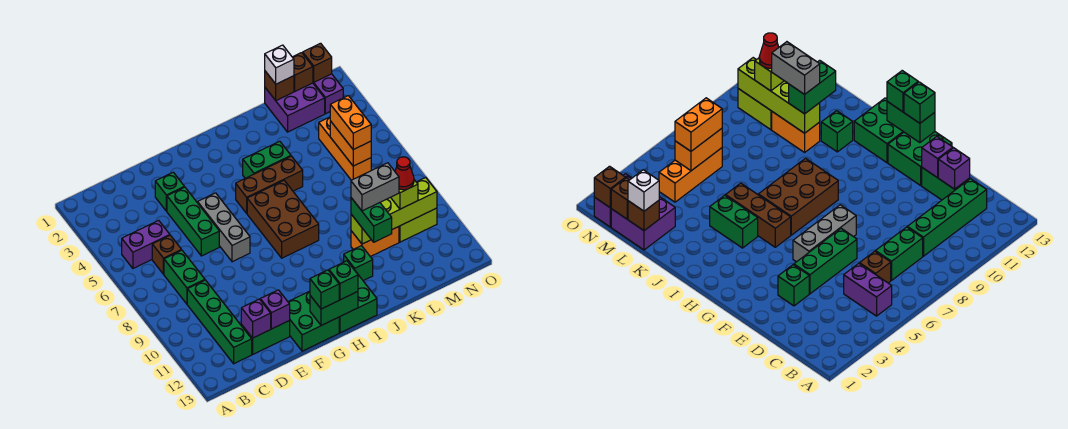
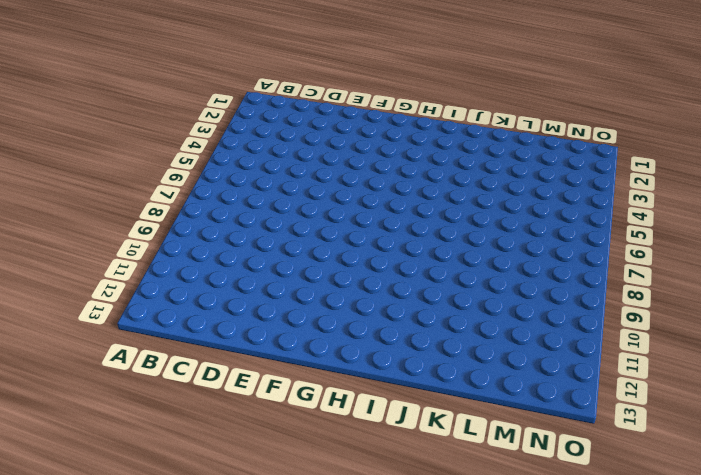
none -> purple brick B5:C5 level 1
none -> brown brick C6 level 1
none -> green brick C7:C8 level 1
none -> green brick C9:C12 level 1

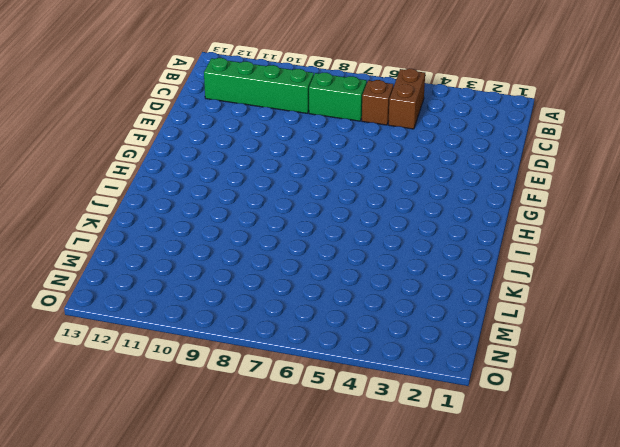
brown brick B5:C5 level 1 -> purple brick B5:C5 level 1
none -> green brick D12:E12 level 1
none -> green brick E3 level 1
none -> green brick E4:E6 level 1
none -> grey brick F5:F7 level 1

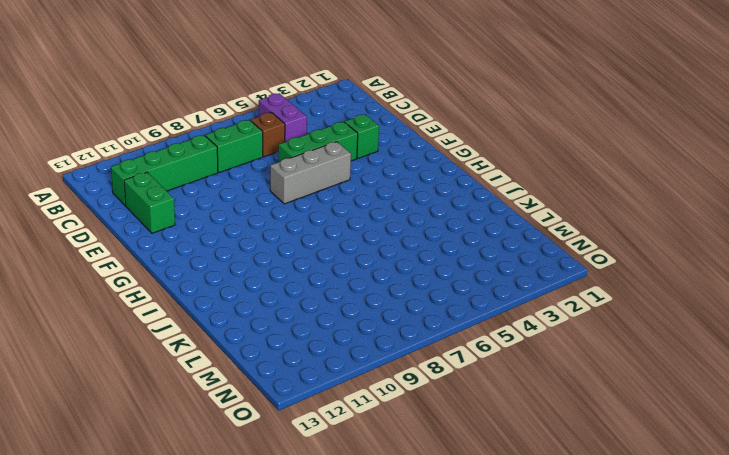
none -> green brick F12:G13 level 1
none -> brown brick H5:J5 level 1
none -> brown brick H6:I8 level 1
none -> green brick H12:I13 level 1

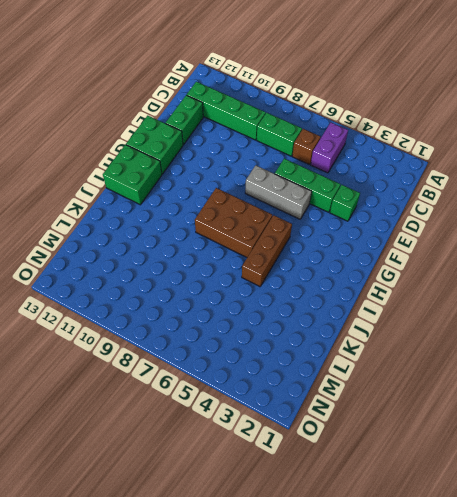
none -> green brick I4:J4 level 1
none -> green brick J11 level 1
none -> orange brick K10:L10 level 1
none -> purple brick L1:M2 level 1

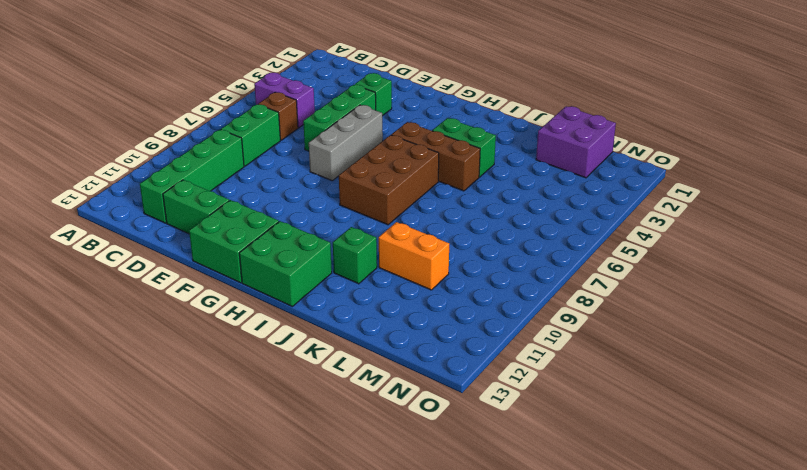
none -> orange brick M4:M6 level 1
none -> lime brick M10:N10 level 1
none -> purple brick N1:N2 level 1
none -> purple brick D12 level 2

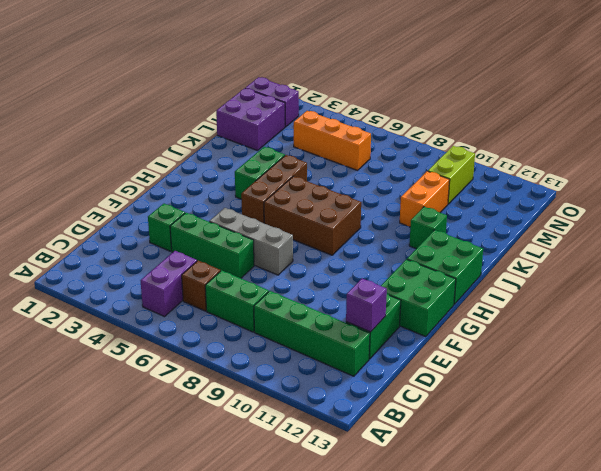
none -> purple brick E12 level 2
none -> green brick G13:H13 level 2
none -> lime brick K10:N10 level 2
none -> brown brick L1 level 2

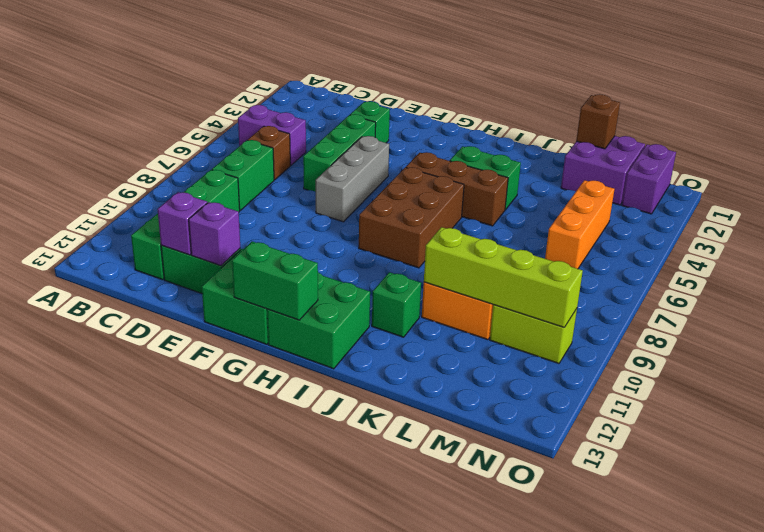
none -> brown brick M1 level 2
none -> orange brick M5:M6 level 2
none -> brown brick N1 level 2
none -> green brick G13 level 3

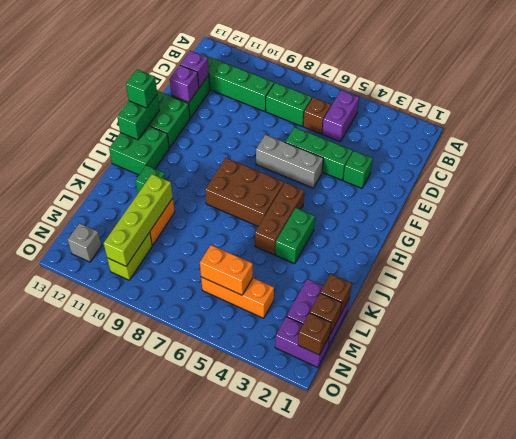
grey brick N12 level 1 -> none
none -> green brick H13 level 3
none -> green brick K10:K11 level 3
none -> white brick L1 level 3
none -> orange brick M5:M6 level 3

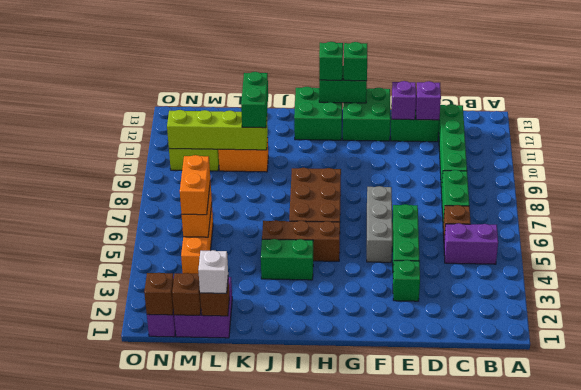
none -> green brick J11 level 1
none -> lime brick M10 level 3
none -> grey brick K10:L10 level 4
none -> red cone M10 level 4

